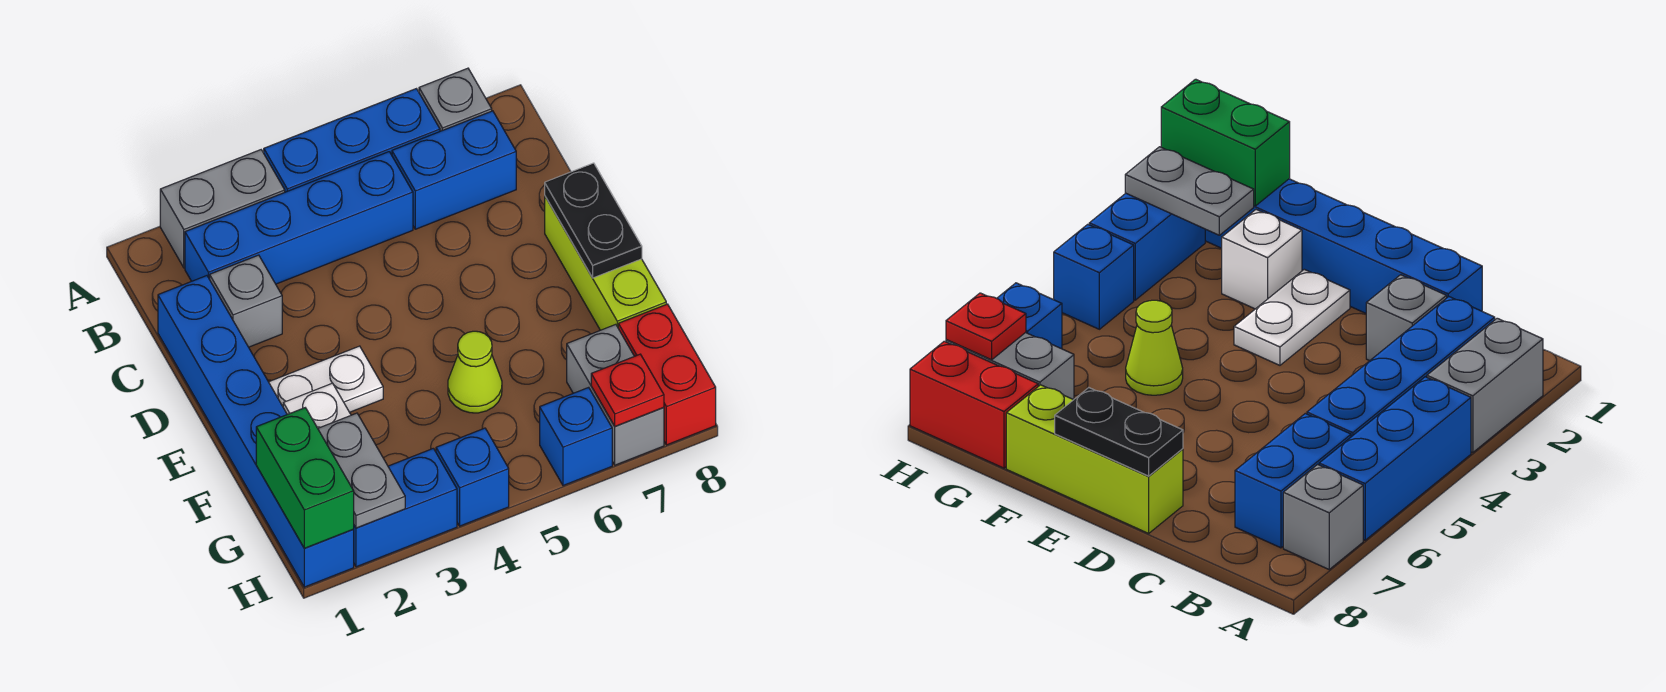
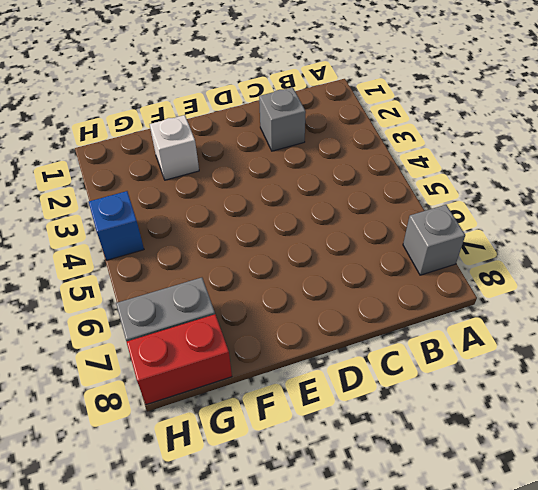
none -> grey brick A2:A3 level 1
none -> blue brick A4:A6 level 1
none -> blue brick B2:B5 level 1

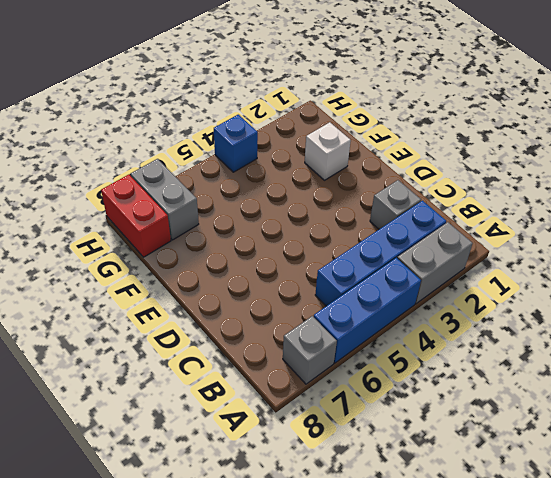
none -> blue brick B6:B7 level 1
none -> blue brick C1:H1 level 1
none -> lime brick D8:F8 level 1

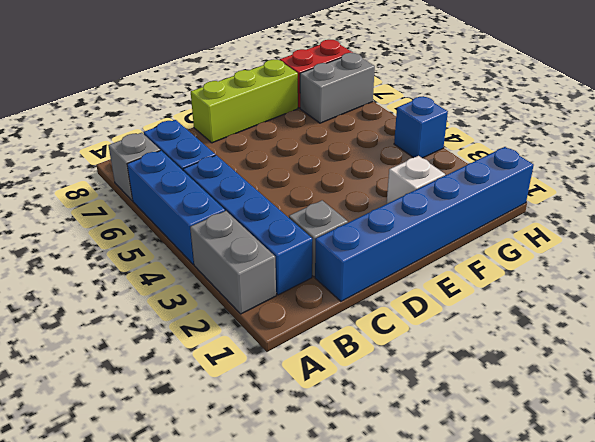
none -> white plate E2:E3 level 1
none -> lime cone F5 level 1
none -> blue brick H2:H3 level 1

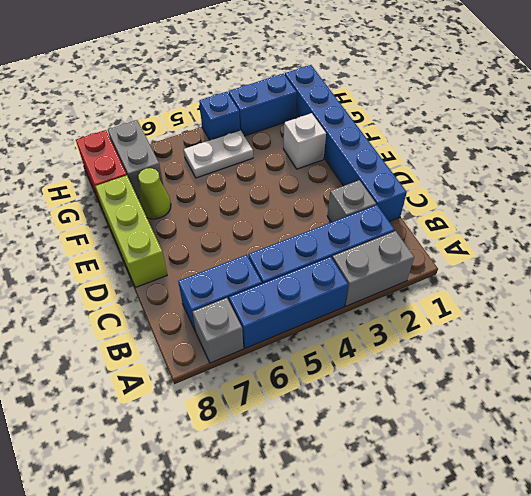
lime cone F7 level 1 -> lime cone F5 level 1
white plate G4:G5 level 1 -> white plate E2:E3 level 1
none -> blue brick H6 level 1
none -> black plate D8:E8 level 2
none -> green brick G1:H1 level 2

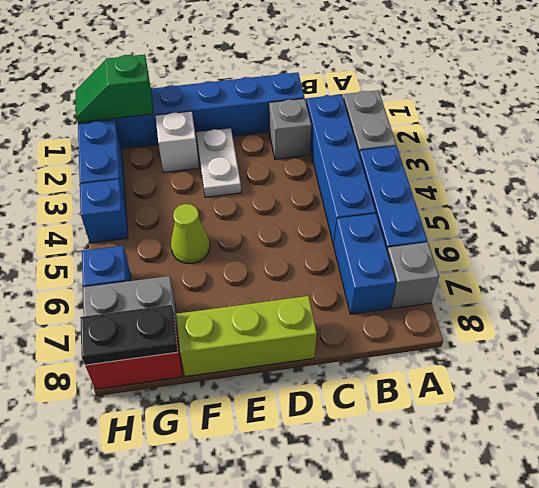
green slope G1:H1 level 2 top G -> green brick G1:H1 level 2
black plate G8:H8 level 2 -> black plate D8:E8 level 2
none -> grey plate G2:H2 level 2
none -> red plate H7 level 2

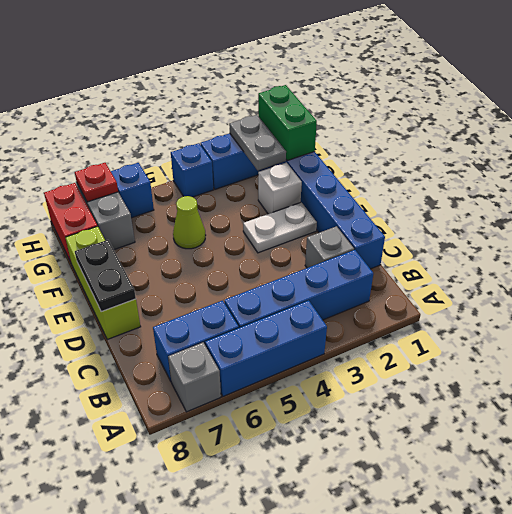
none -> grey brick A2:A3 level 1

